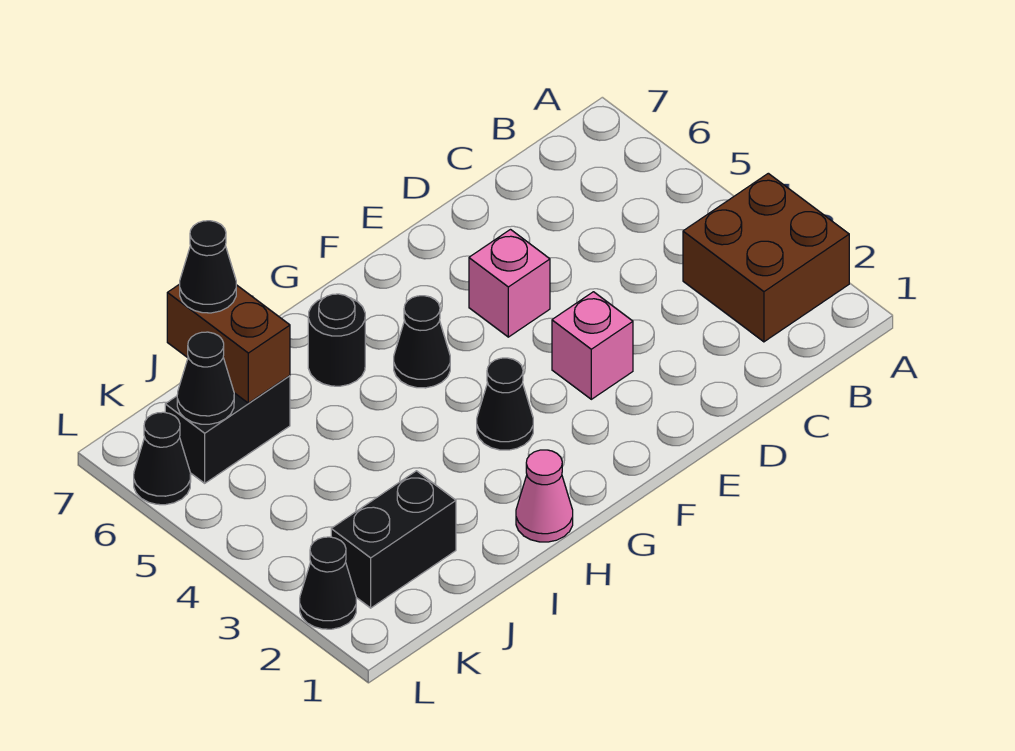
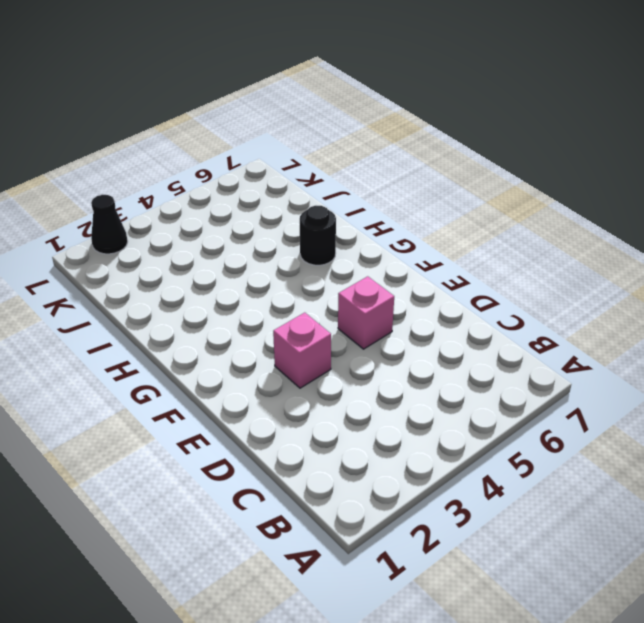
none -> brown brick A2:B3 level 1
none -> black cone G3 level 1
none -> black cone G5 level 1

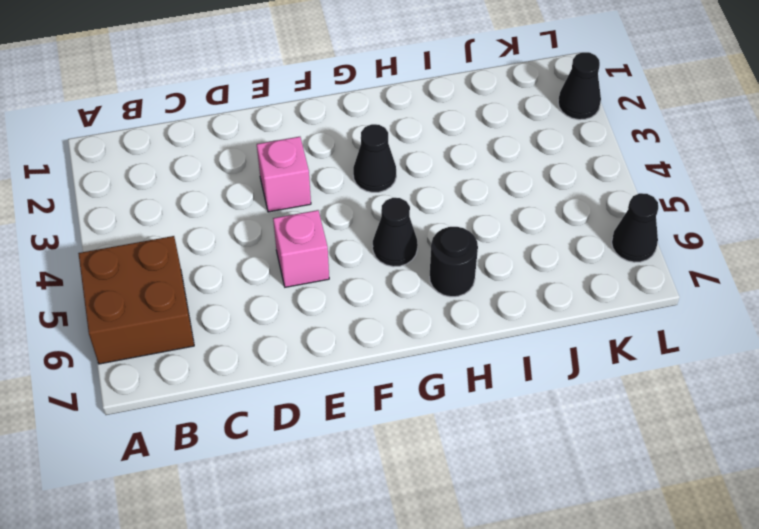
brown brick A5:B6 level 1 -> brown brick A2:B3 level 1
none -> pink cone H1 level 1
none -> black brick J2:K2 level 1
none -> black brick J6:K6 level 1

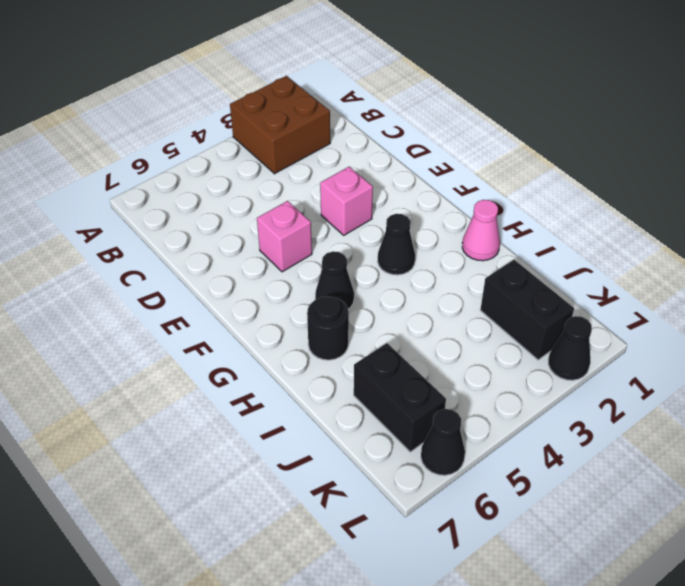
none -> brown brick J6:J7 level 2
none -> black cone K6 level 2
none -> black cone J7 level 3

